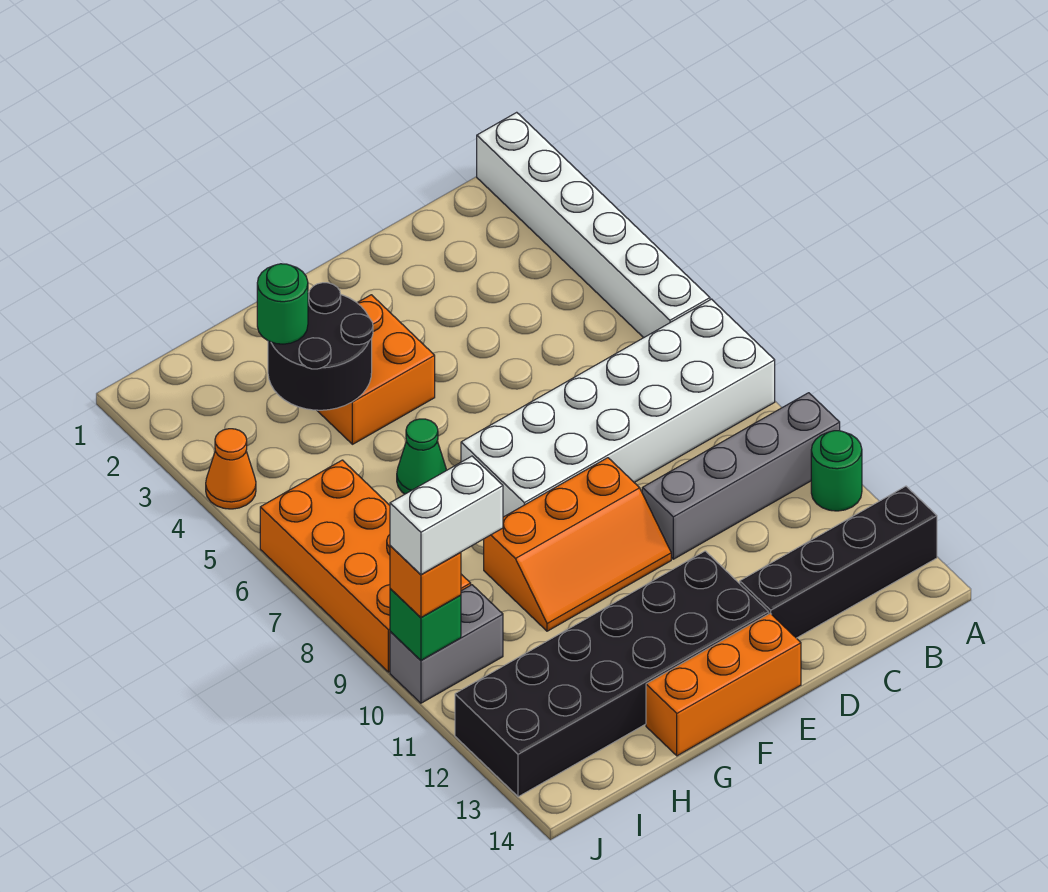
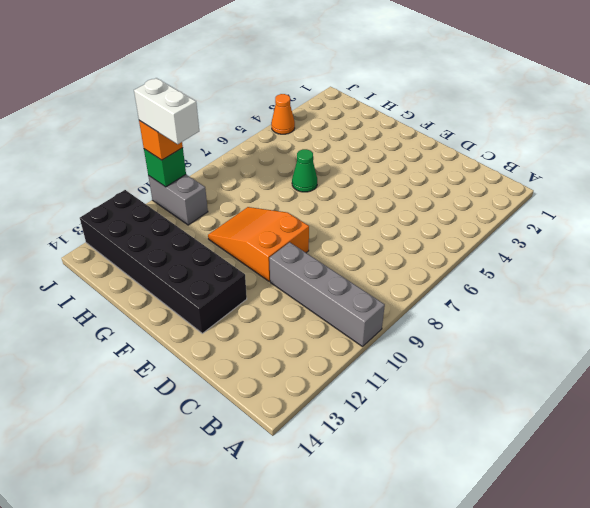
orange slope E9:G10 level 1 top E -> orange slope E9:G10 level 1 top 9
none -> white brick A1:A6 level 1
none -> white brick A7:F8 level 1
none -> green round brick A11 level 1

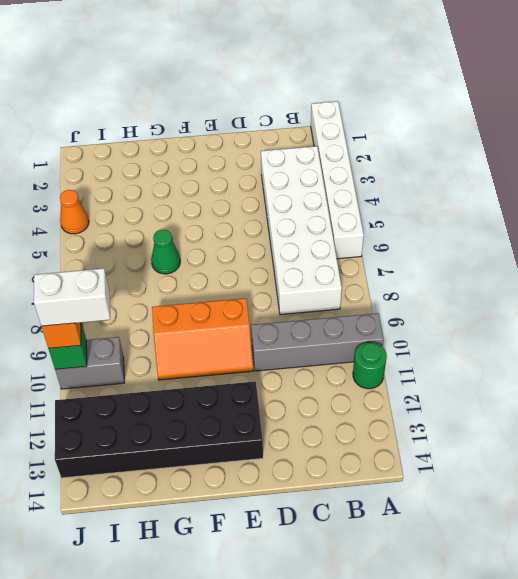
white brick B3:C8 level 1 -> white brick A7:F8 level 1
none -> black brick A13:D13 level 1
none -> orange brick E14:G14 level 1
none -> orange brick F3:G4 level 1

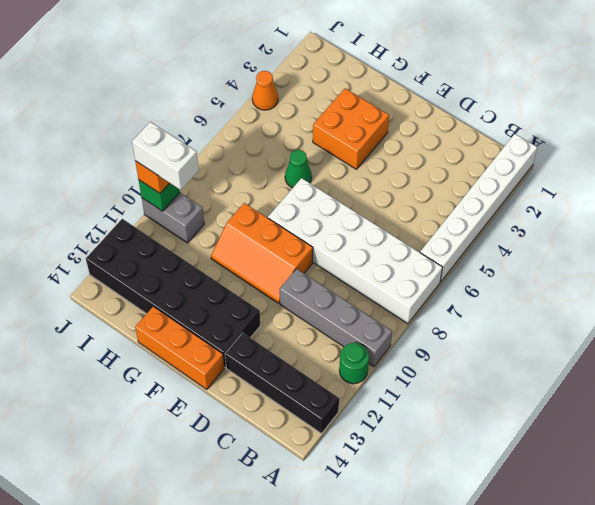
none -> orange brick I6:J9 level 1
none -> black round brick G3:H4 level 2
none -> green round brick H3 level 3

